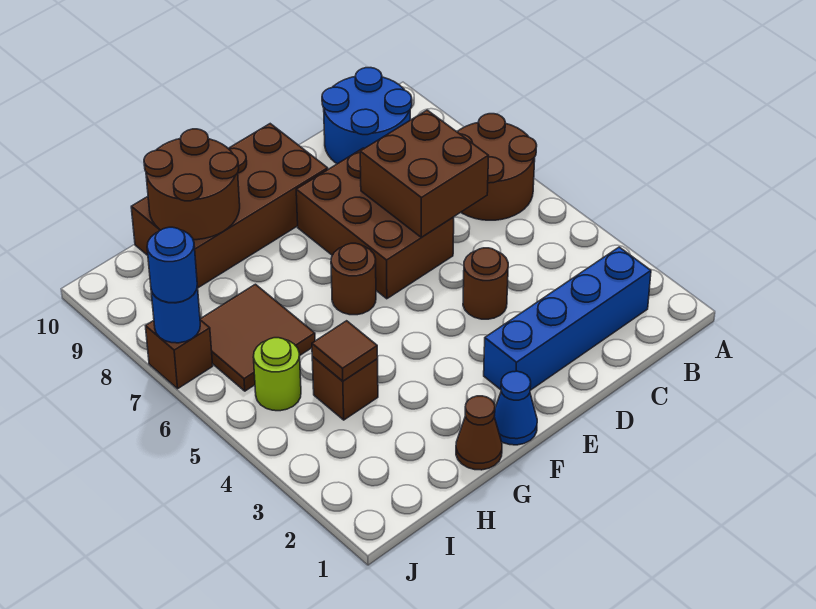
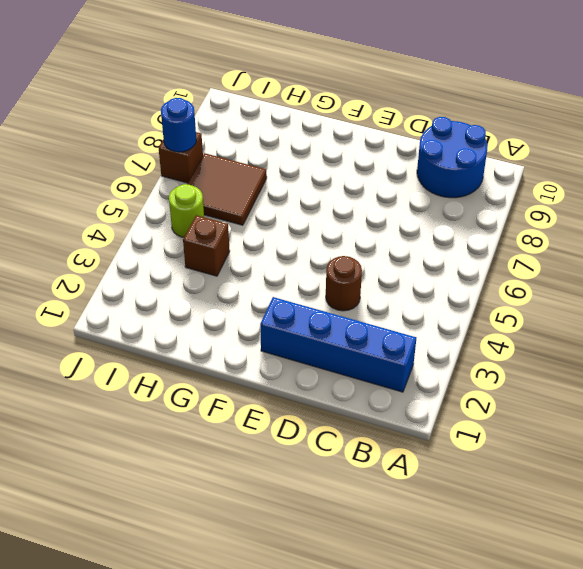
none -> brown round brick A6:B7 level 1
none -> brown brick D6:E8 level 1
none -> brown brick E9:H10 level 1

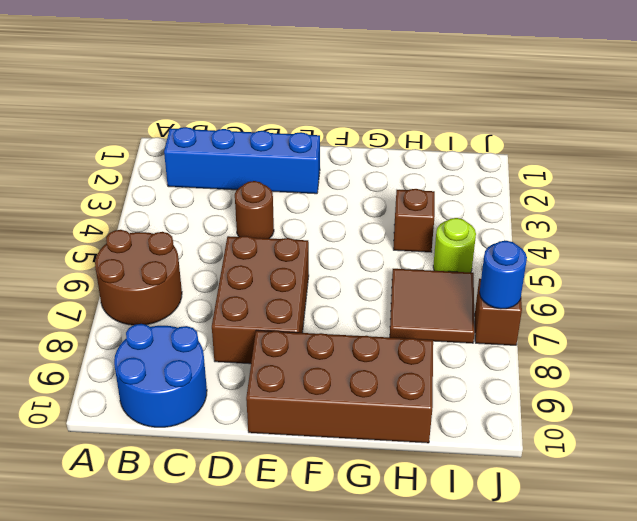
none -> blue cone F1 level 1
none -> brown round brick F6 level 1
none -> brown cone G1 level 1

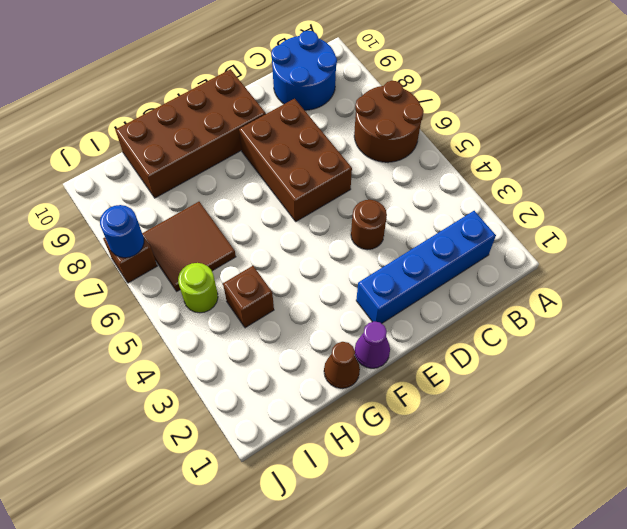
purple cone F1 level 1 -> blue cone F1 level 1
none -> brown round brick F6 level 1
none -> brown brick C6:D7 level 2
none -> brown round brick G9:H10 level 2

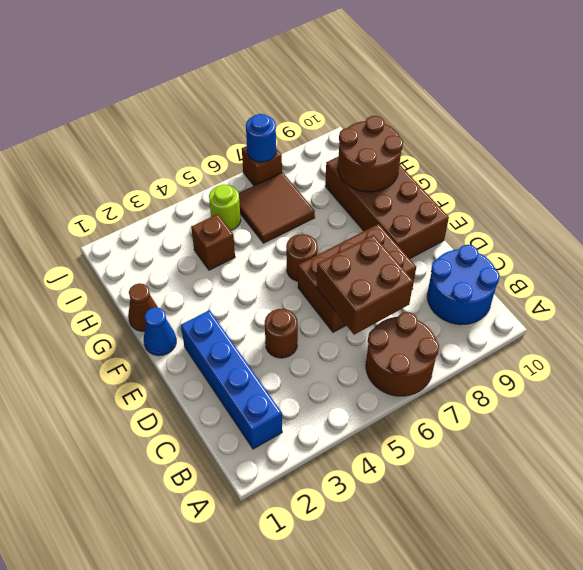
none -> brown tile H4 level 2
none -> blue round brick J7 level 3

